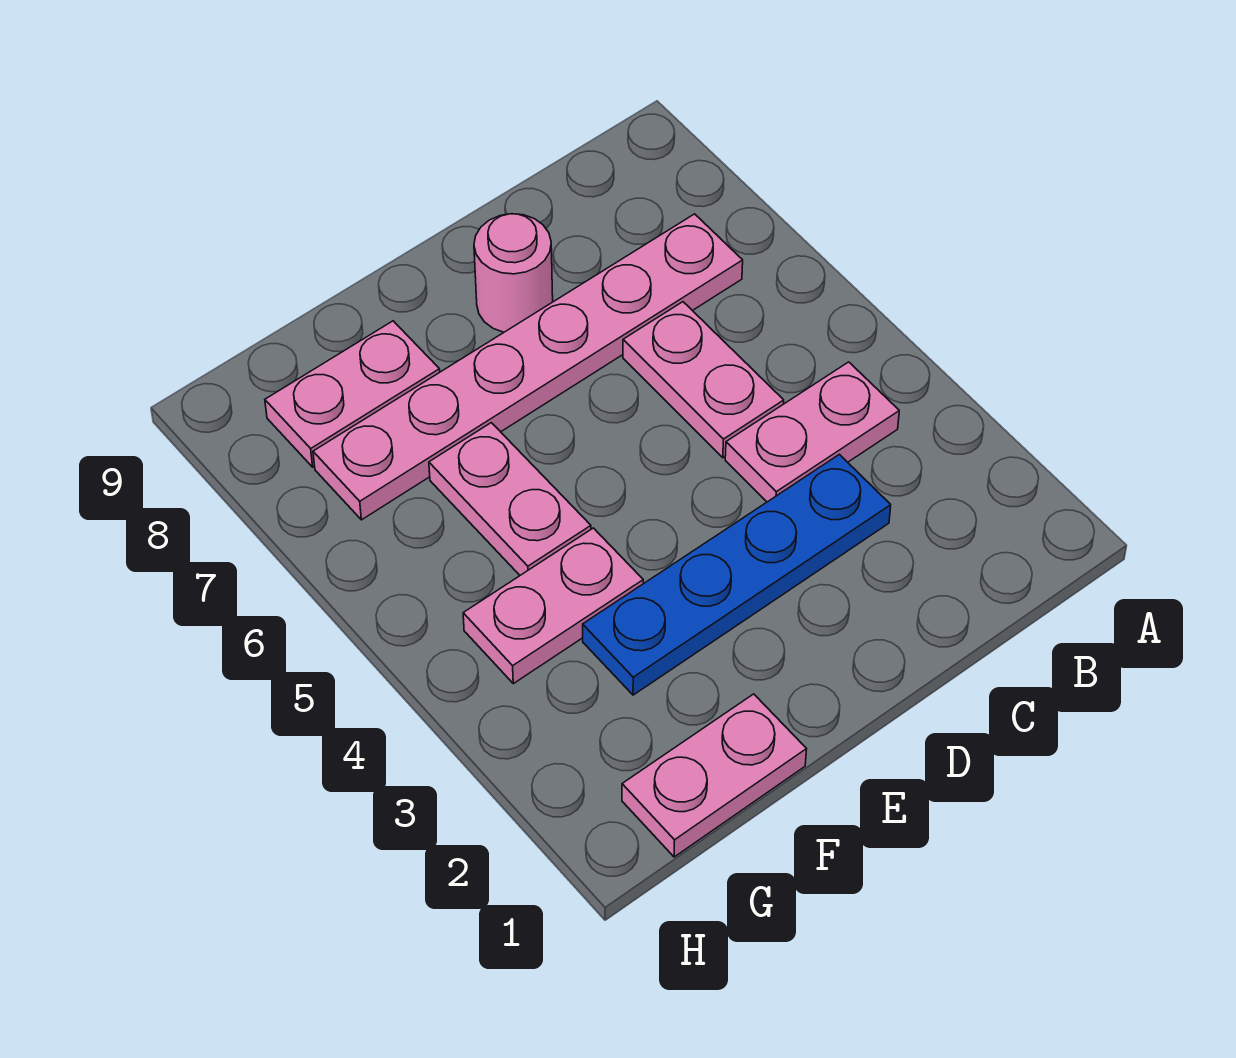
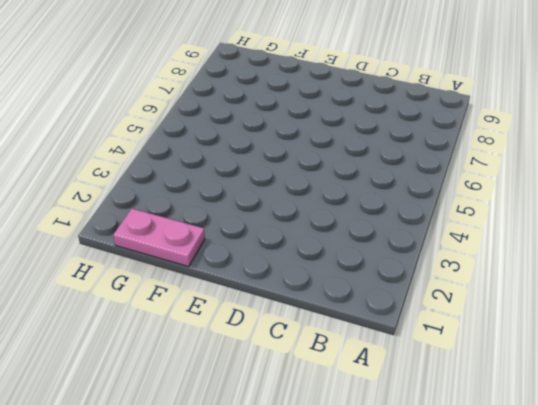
none -> pink plate B4:C4 level 1
none -> pink plate B7:G7 level 1

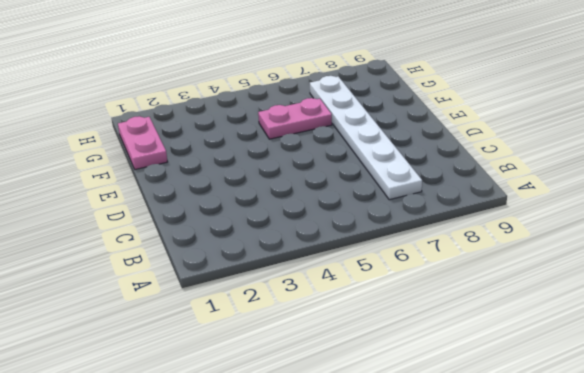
white plate B7:G7 level 1 -> pink plate B7:G7 level 1
none -> pink plate B4:C4 level 1
none -> blue plate C3:F3 level 1

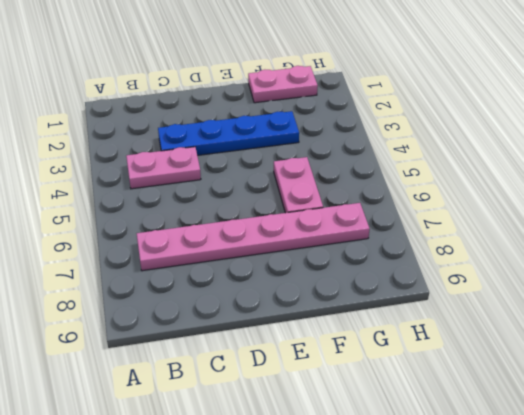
none -> pink plate C5:C6 level 1
none -> pink round brick D8 level 1

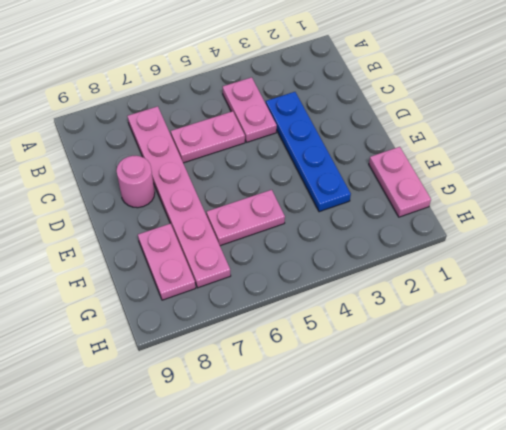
none -> pink plate F4:G4 level 1

